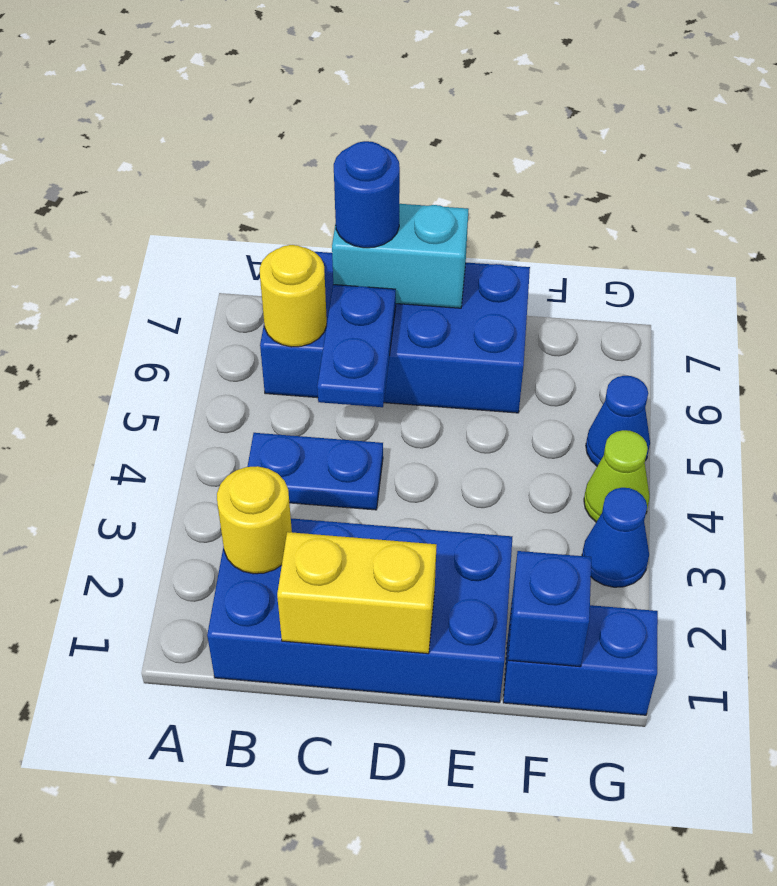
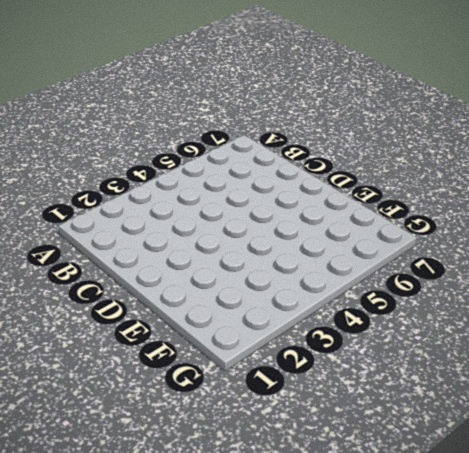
none -> blue brick B1:E2 level 1
none -> blue plate B4:C4 level 1
none -> blue brick B6:E7 level 1

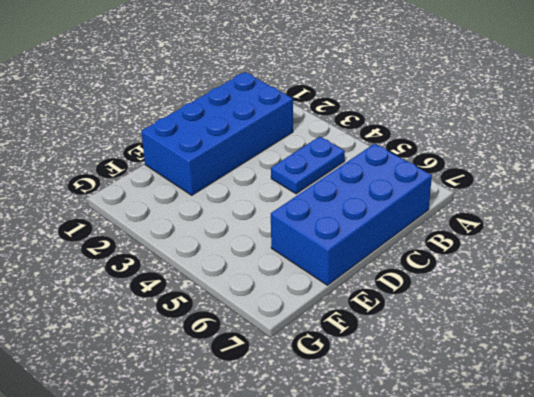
none -> blue brick F1:G1 level 1
none -> blue cone G3 level 1
none -> lime cone G4 level 1

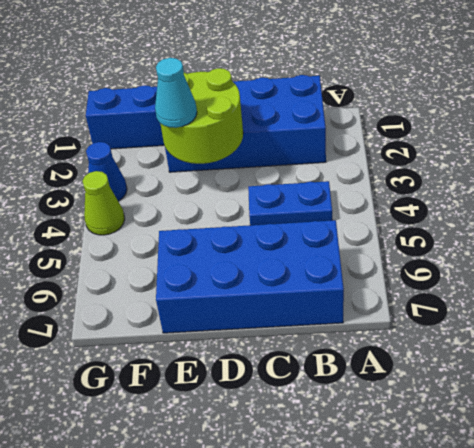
lime round brick D2:E3 level 2 -> none
cyan cone E3 level 3 -> none
none -> blue cone G5 level 1
none -> yellow round brick B2 level 2
none -> yellow round brick B6 level 2

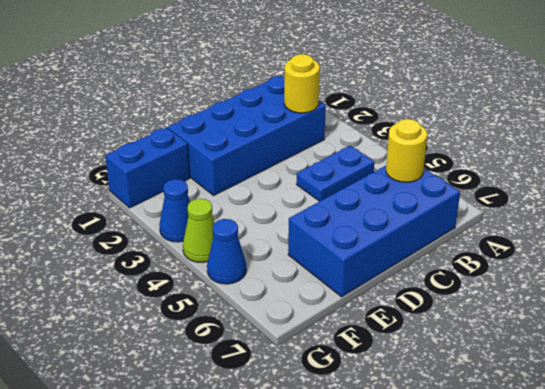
none -> yellow brick C1:D1 level 2
none -> blue plate C5:C6 level 2
none -> cyan brick C7:D7 level 2

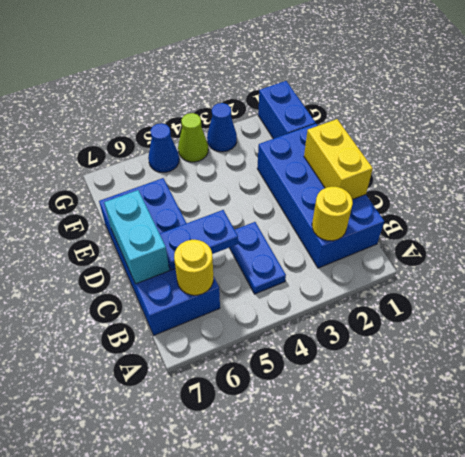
none -> blue brick F1 level 2
none -> blue round brick C7 level 3

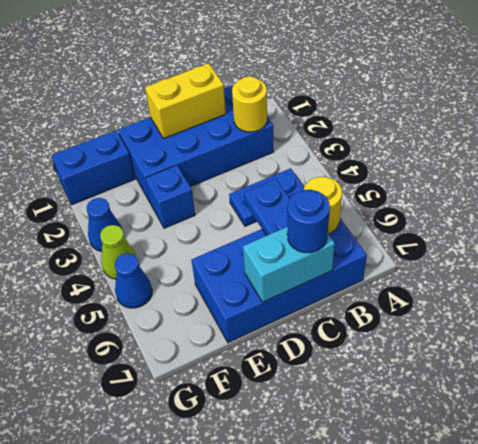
blue brick E3 level 1 -> blue brick F1 level 2

